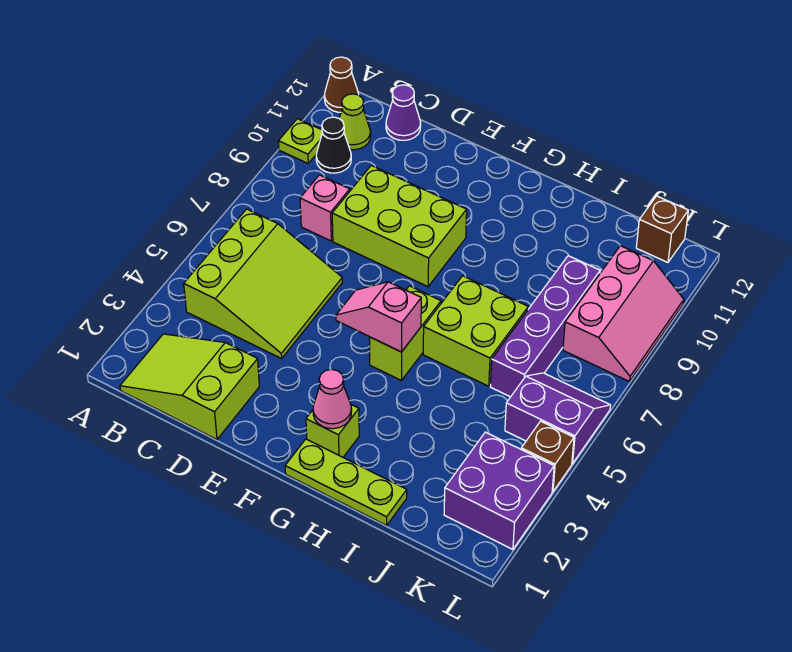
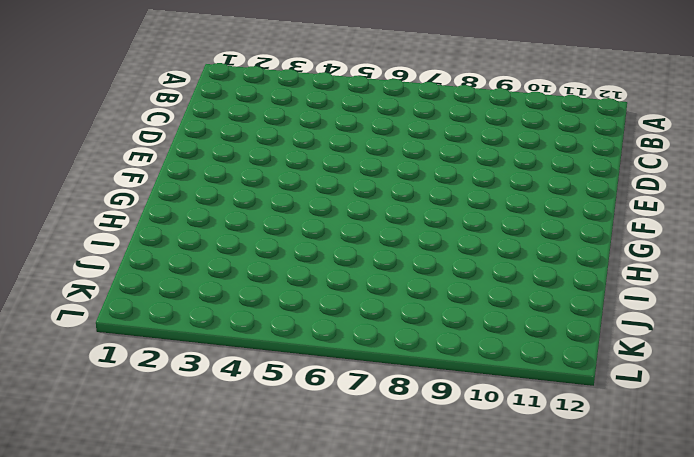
none -> lime plate A10 level 1
none -> brown cone A12 level 1
none -> lime slope B1:D2 level 1 top D

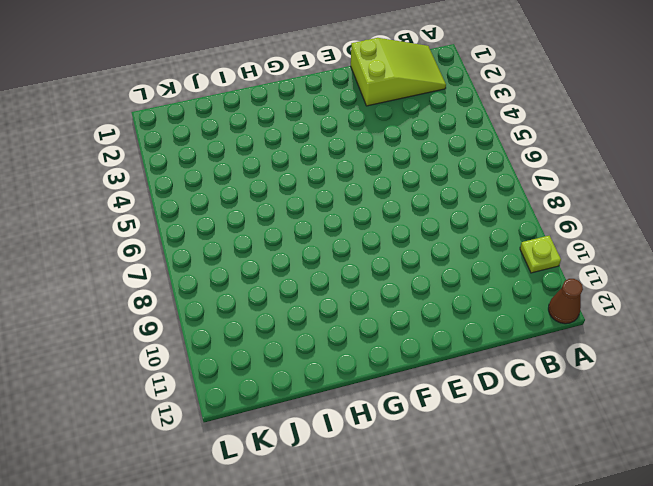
none -> lime slope B4:D6 level 1 top B
none -> black cone B10 level 1
none -> lime cone B11 level 1

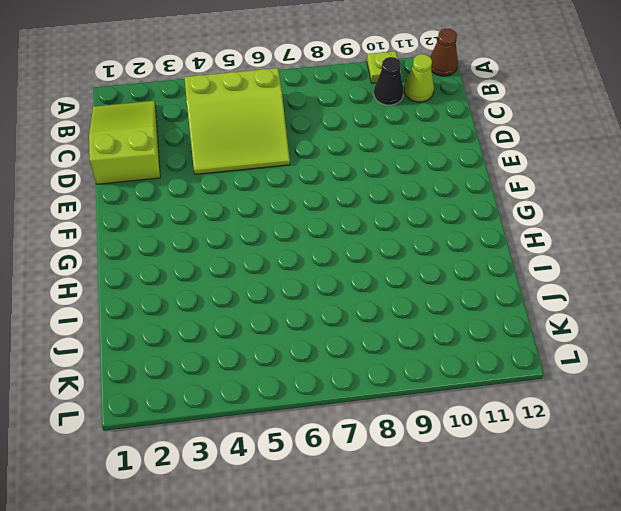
none -> pink brick C8 level 1
none -> purple cone C12 level 1
none -> lime brick D8:F9 level 1

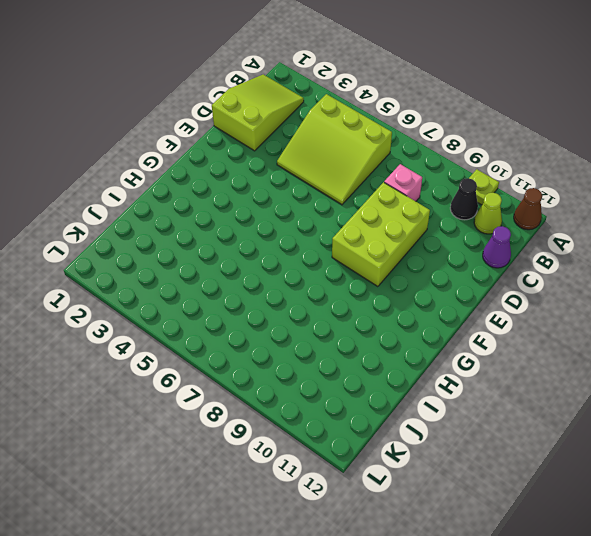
none -> lime plate G1:I1 level 1
none -> lime brick G2 level 1
none -> lime brick G5:G6 level 1

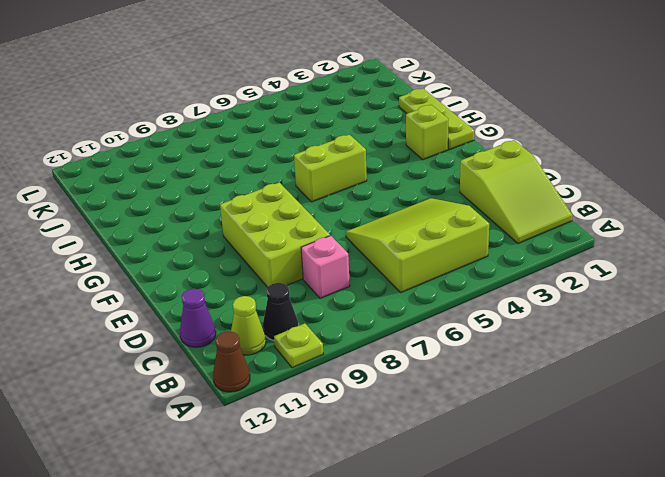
none -> lime brick H6:I7 level 1
none -> purple brick J6:J9 level 1
none -> purple brick K2:L3 level 1

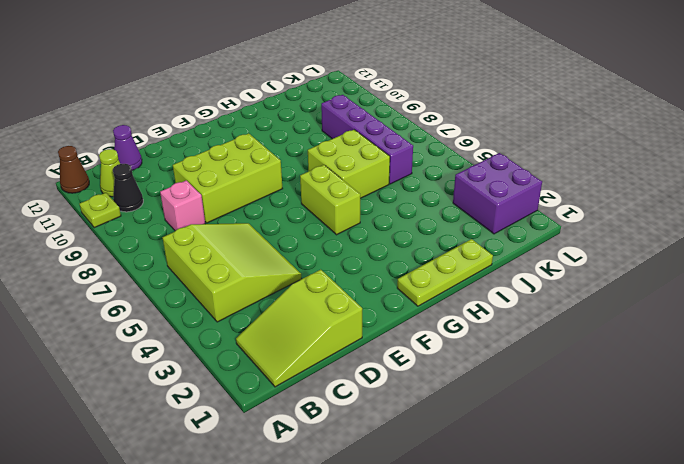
none -> lime brick G2 level 1
none -> purple slope K5:L6 level 1 top 5
none -> pink slope K8:L10 level 1 top K

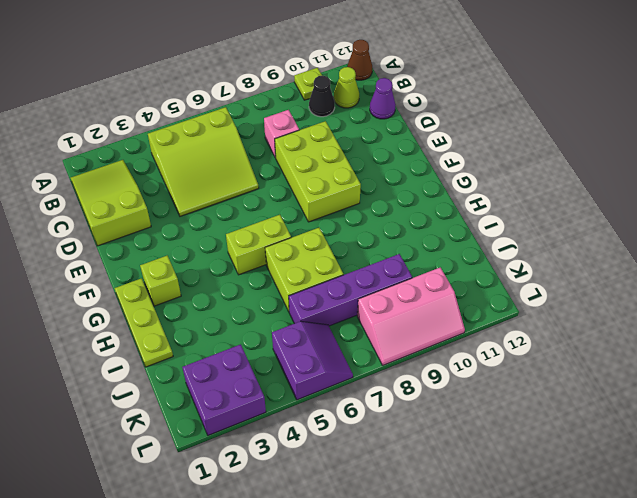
none -> brown brick K12 level 1
none -> brown brick L4 level 1
none -> pink slope F5:G5 level 2 top G

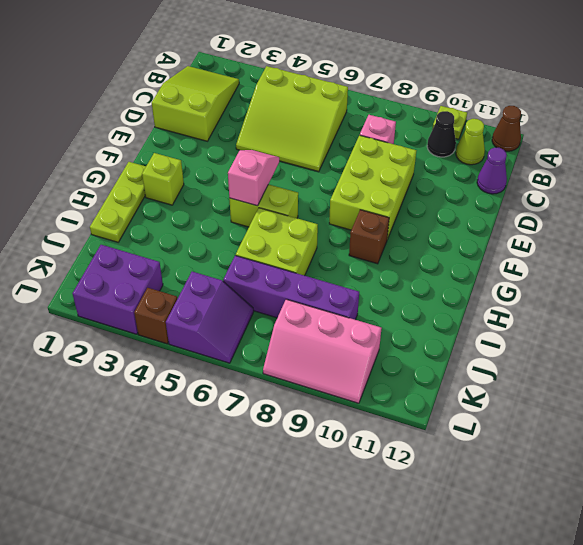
brown brick G9 level 1 -> brown brick K12 level 1
none -> pink cone G2 level 2

